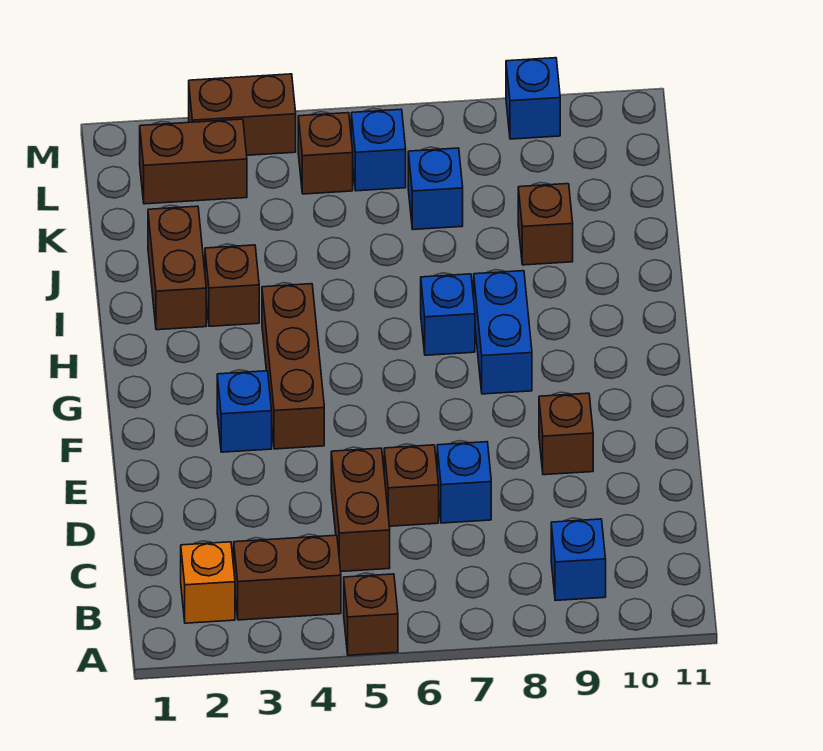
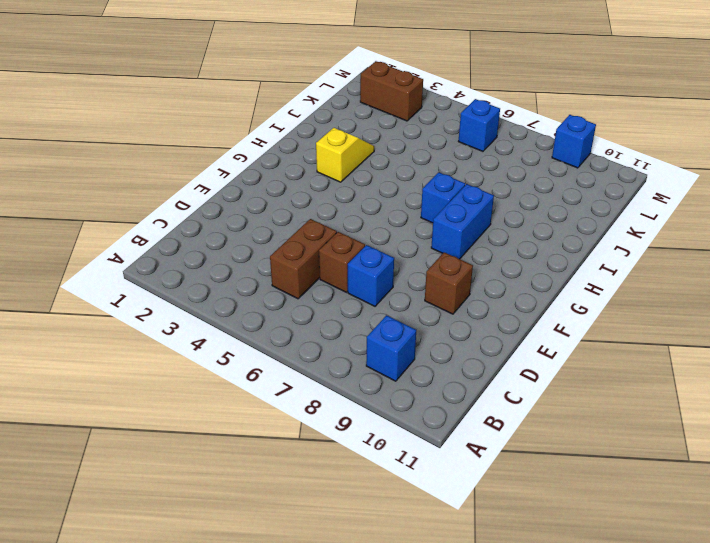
yellow slope H3:I3 level 1 top H -> brown brick I3 level 1
none -> brown brick A5 level 1
none -> orange brick B2 level 1
none -> brown brick B3:B4 level 1

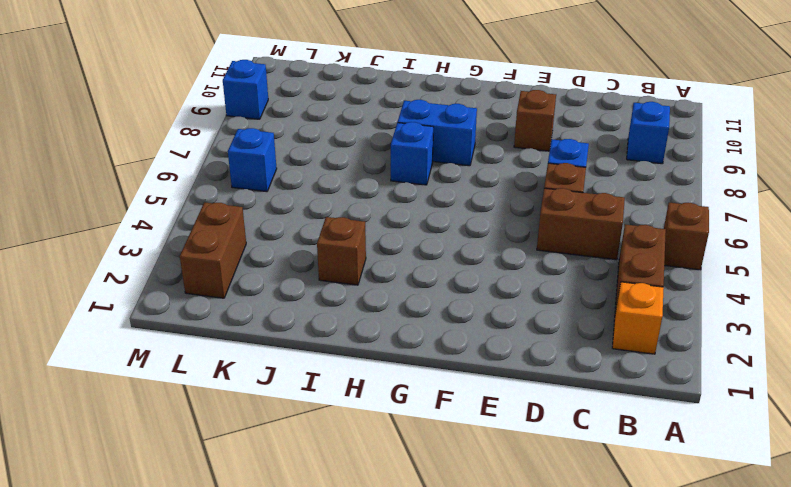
none -> blue brick F3 level 1
none -> brown brick F4:H4 level 1
none -> brown brick I2:J2 level 1

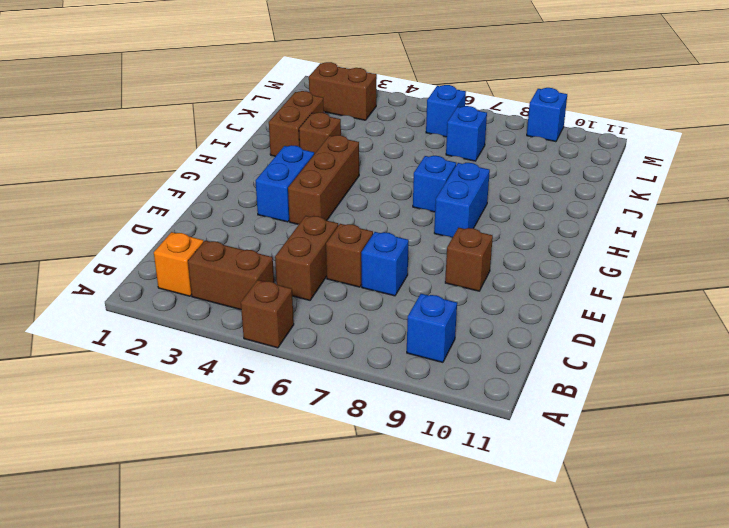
blue brick F3:G3 level 1 -> blue brick F3 level 1
none -> brown brick J9 level 1
none -> brown brick L5 level 1
none -> brown brick M3:M4 level 1

